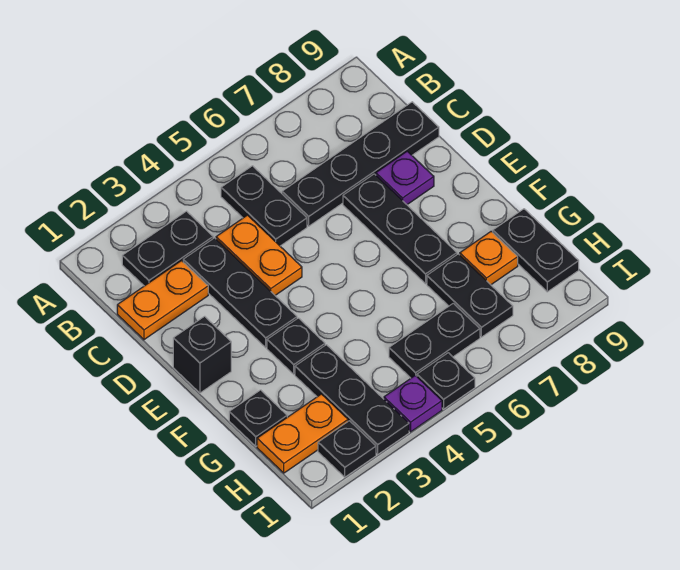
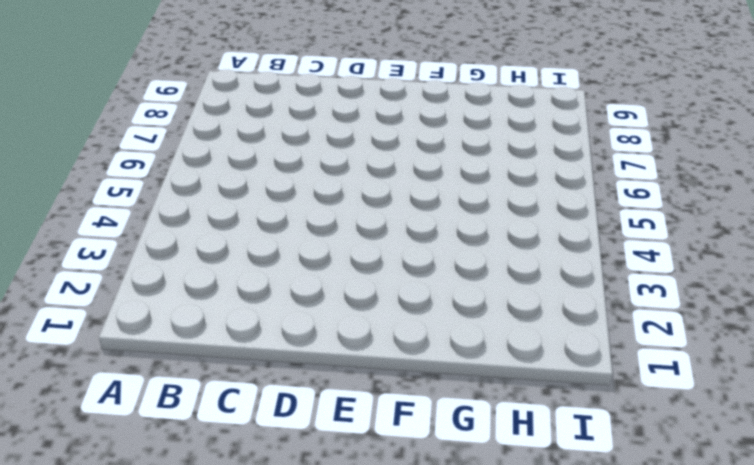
none -> black plate B2:B3 level 1
none -> black plate B5:C5 level 1
none -> orange plate C1:C2 level 1

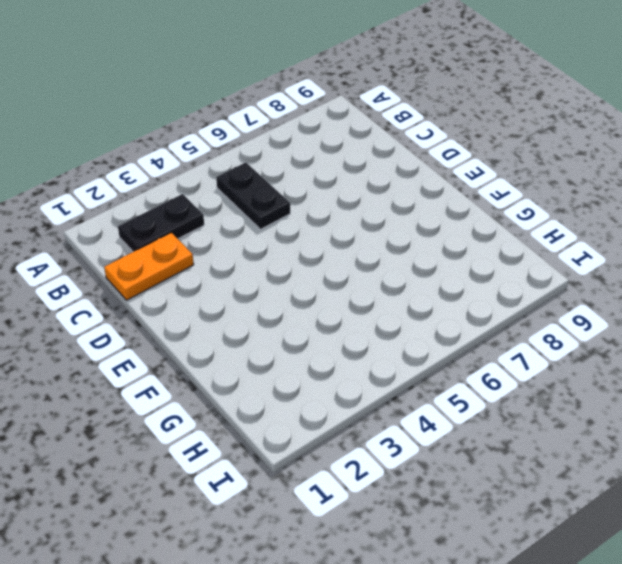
none -> black plate C3:E3 level 1
none -> orange plate C4:D4 level 1
none -> black plate C6:C9 level 1

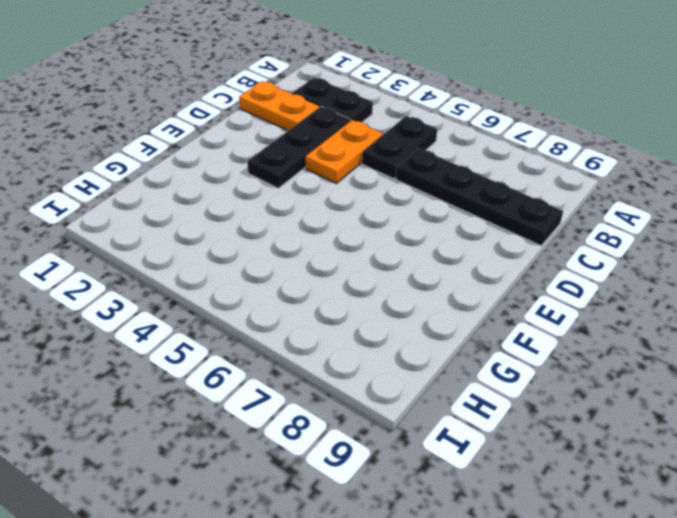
none -> black plate D7:F7 level 1
none -> purple plate D8 level 1
none -> black brick E1 level 1

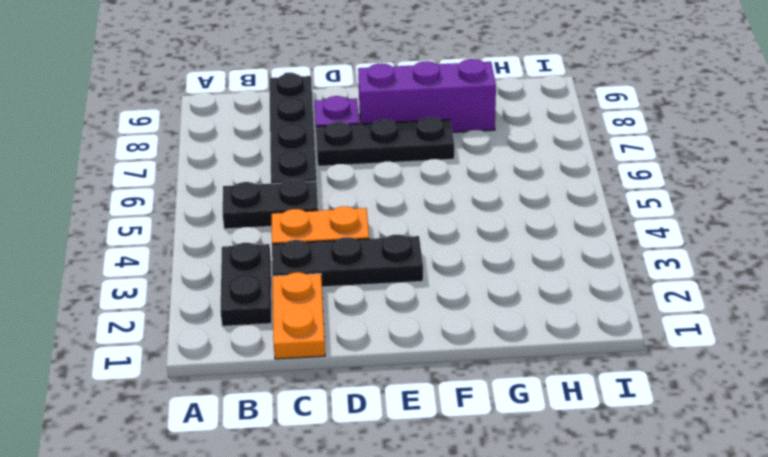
purple brick E8:G8 level 1 -> orange plate G8 level 1
none -> black brick E1 level 1
none -> black plate F3 level 1
none -> black plate G1 level 1

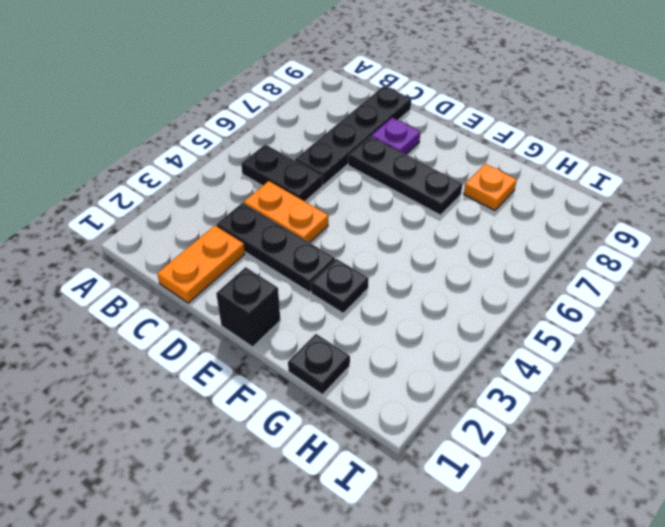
none -> black plate B2:B3 level 1
none -> black plate G3:I3 level 1
none -> black plate G7:H7 level 1

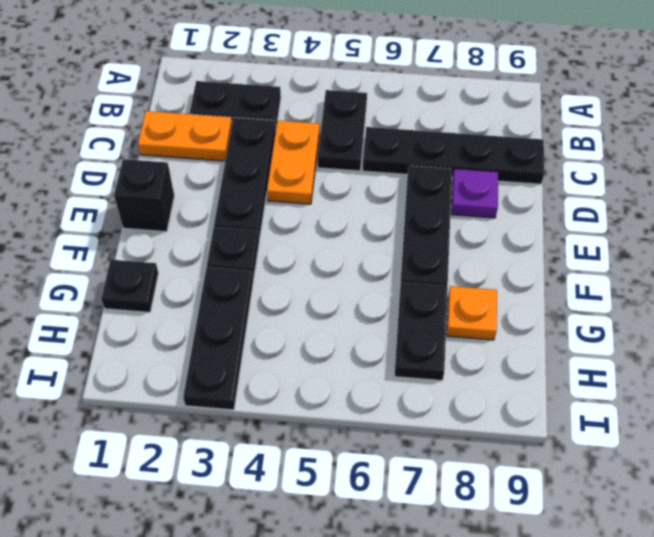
none -> black plate G9:H9 level 1
none -> orange plate H1:H2 level 1
none -> black plate H5:H6 level 1

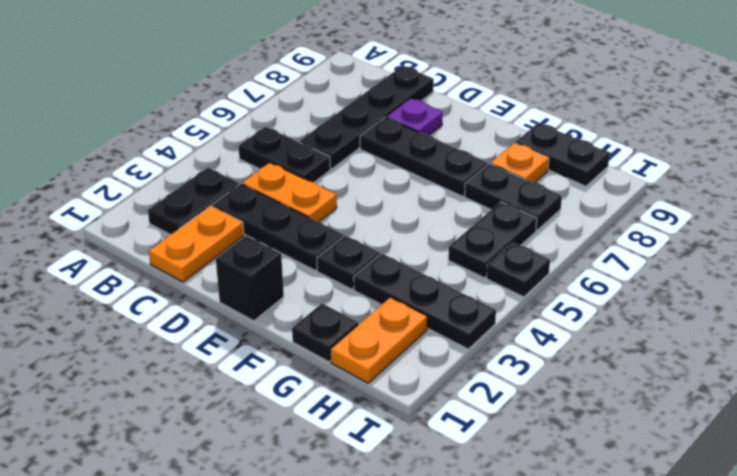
none -> black plate I2 level 1
none -> purple plate I4 level 1

